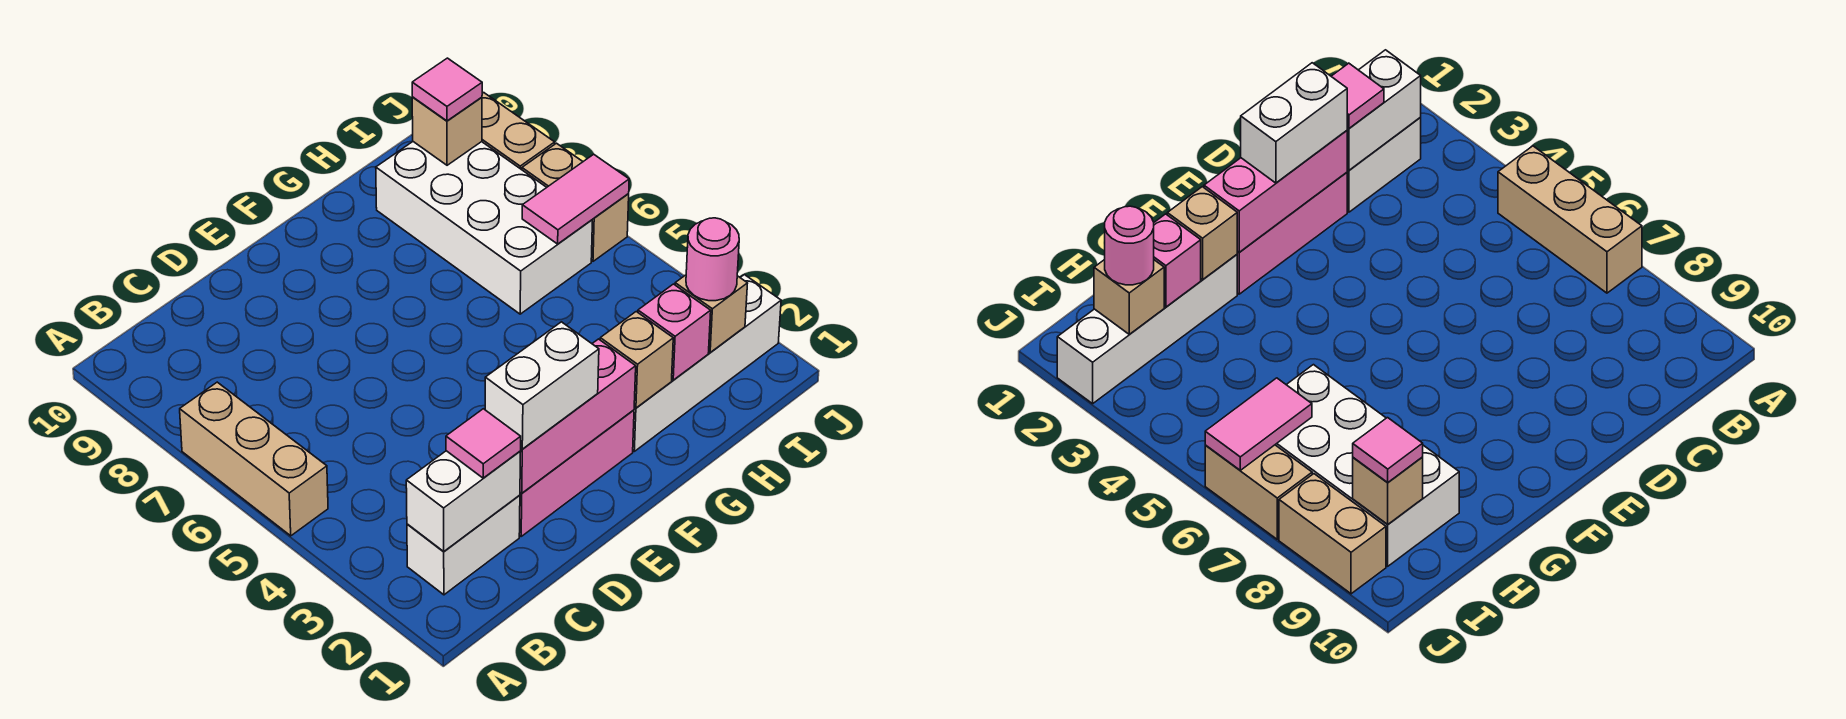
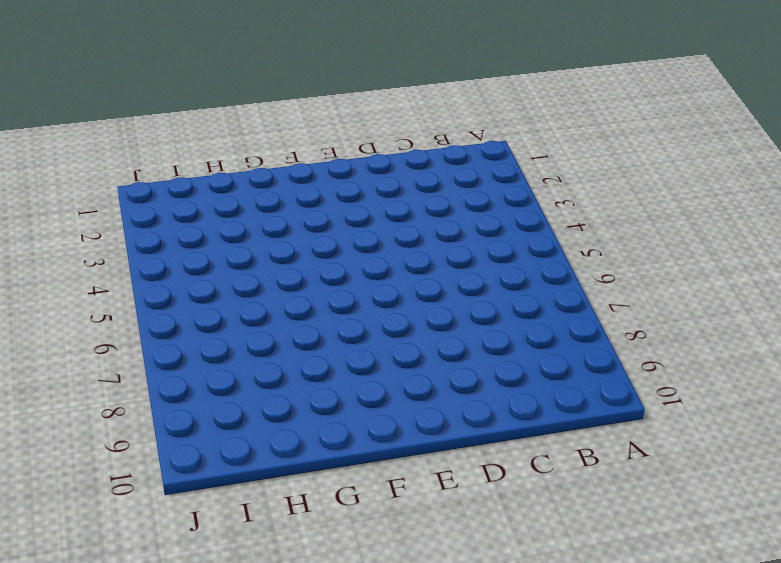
none -> tan brick A5:A7 level 1
none -> white brick B2:C2 level 1
none -> pink brick D2:F2 level 1

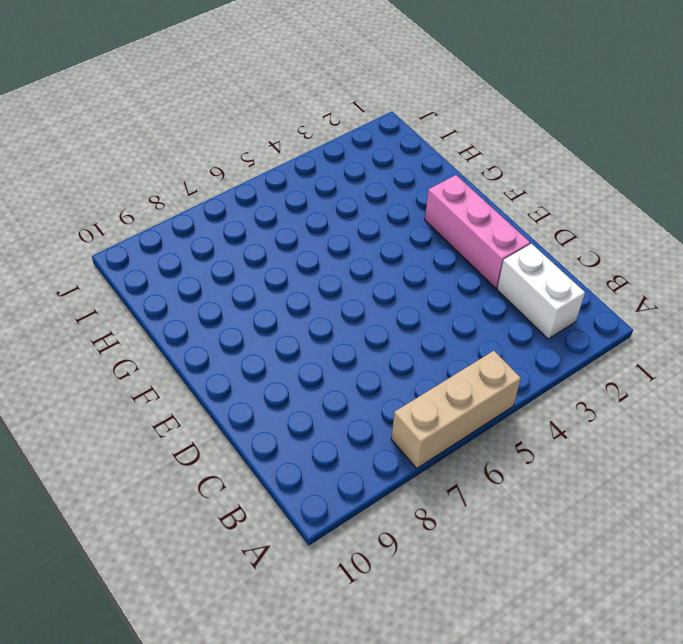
none -> white brick G2:J2 level 1
none -> white brick H6:I9 level 1
none -> tan brick J6:J7 level 1

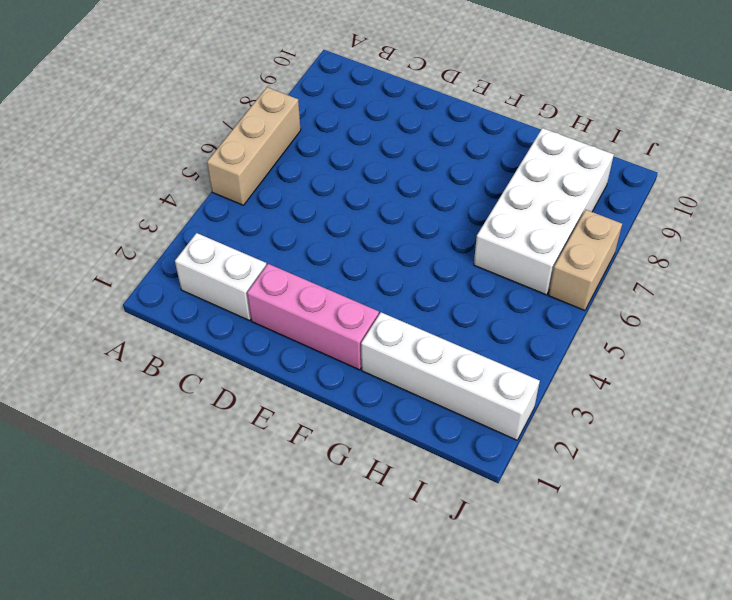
none -> tan brick J8:J9 level 1
none -> white brick B2:C2 level 2
none -> pink brick D2:F2 level 2

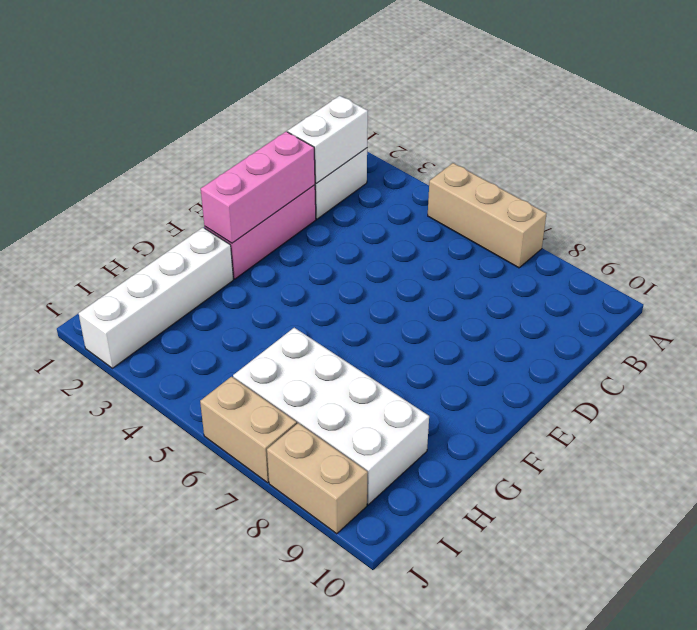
none -> tan brick G2 level 2
none -> pink brick H2 level 2
none -> tan brick I2 level 2

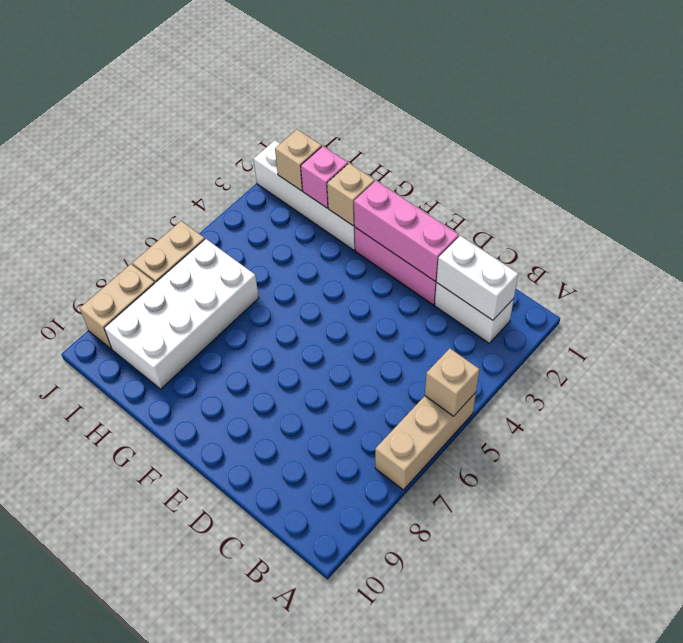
tan brick A5 level 2 -> tan brick I9 level 2
none -> pink tile I6:J6 level 2
none -> pink tile C2 level 3
none -> white brick D2:E2 level 3

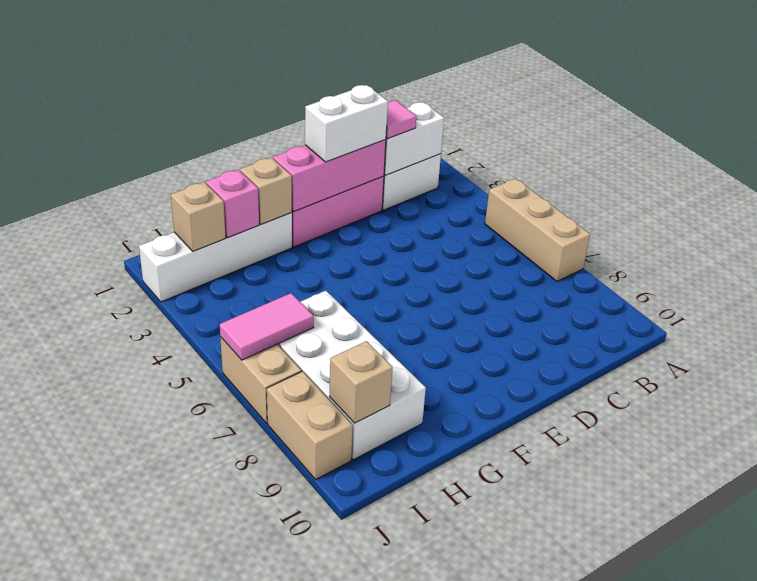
none -> pink round brick I2 level 3
none -> pink tile I9 level 3

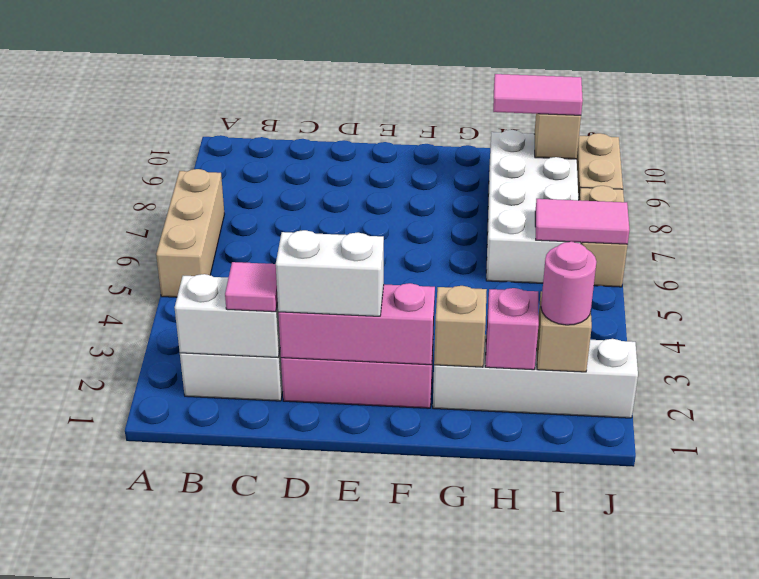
pink tile H9:I9 level 3 -> pink tile I9 level 3

